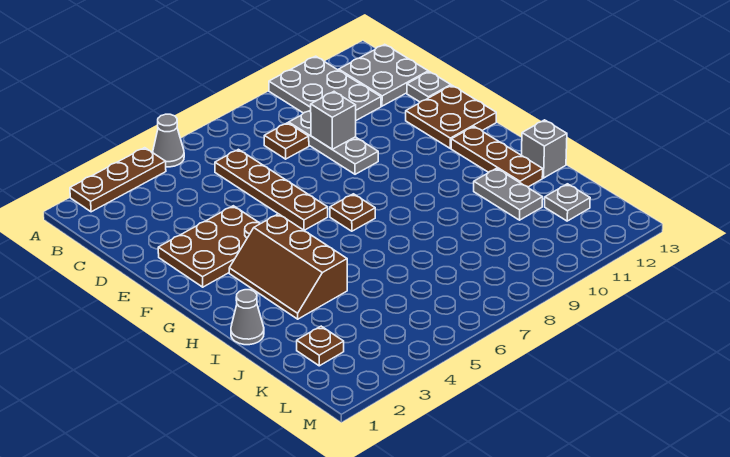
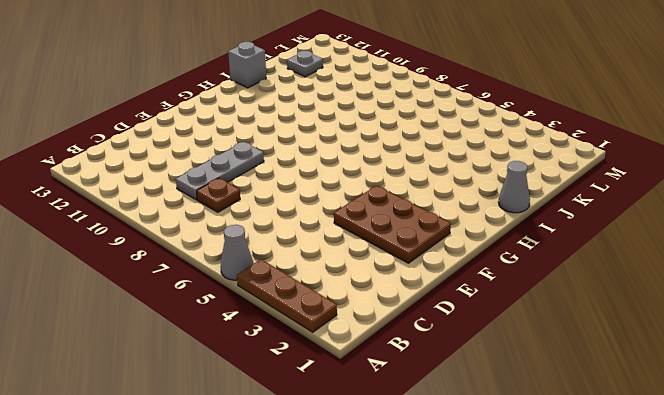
none -> grey plate A10:C11 level 1
none -> grey plate B12:C13 level 1
none -> brown plate C6:F6 level 1

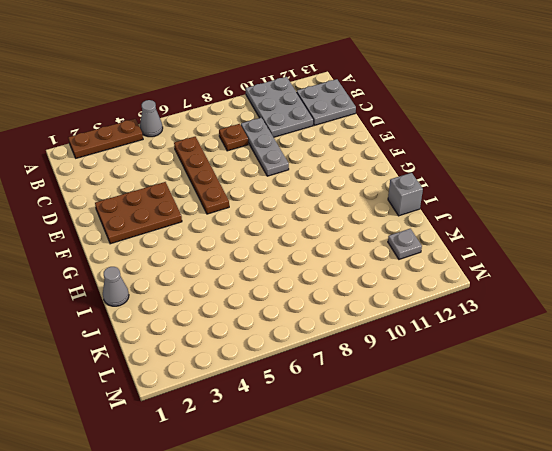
none -> grey plate D13 level 1
none -> brown plate E12:F13 level 1
none -> brown slope G3:I4 level 1 top 4

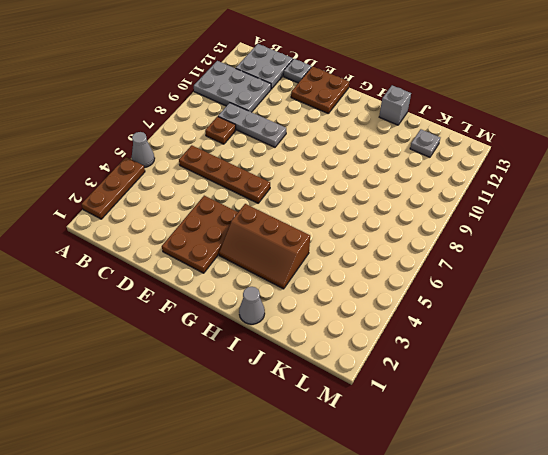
none -> brown plate G7 level 1
none -> brown plate G12:I12 level 1
none -> grey plate I11:J11 level 1

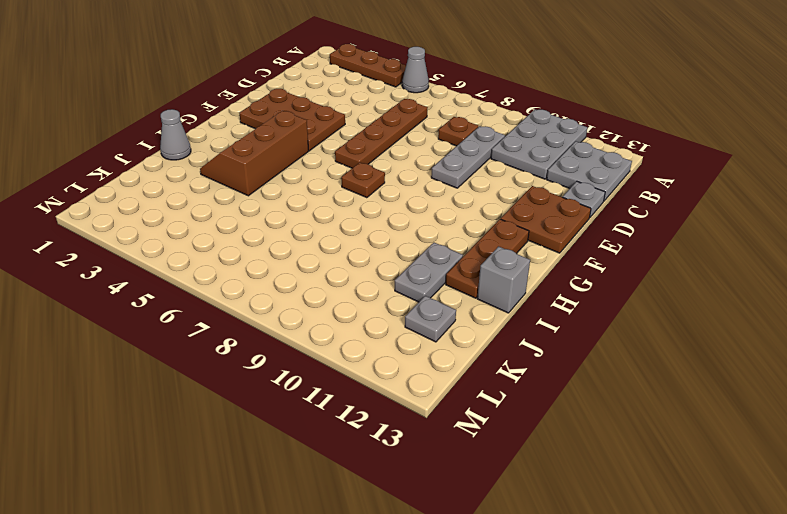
none -> brown plate K2 level 1
none -> grey brick D9 level 2

